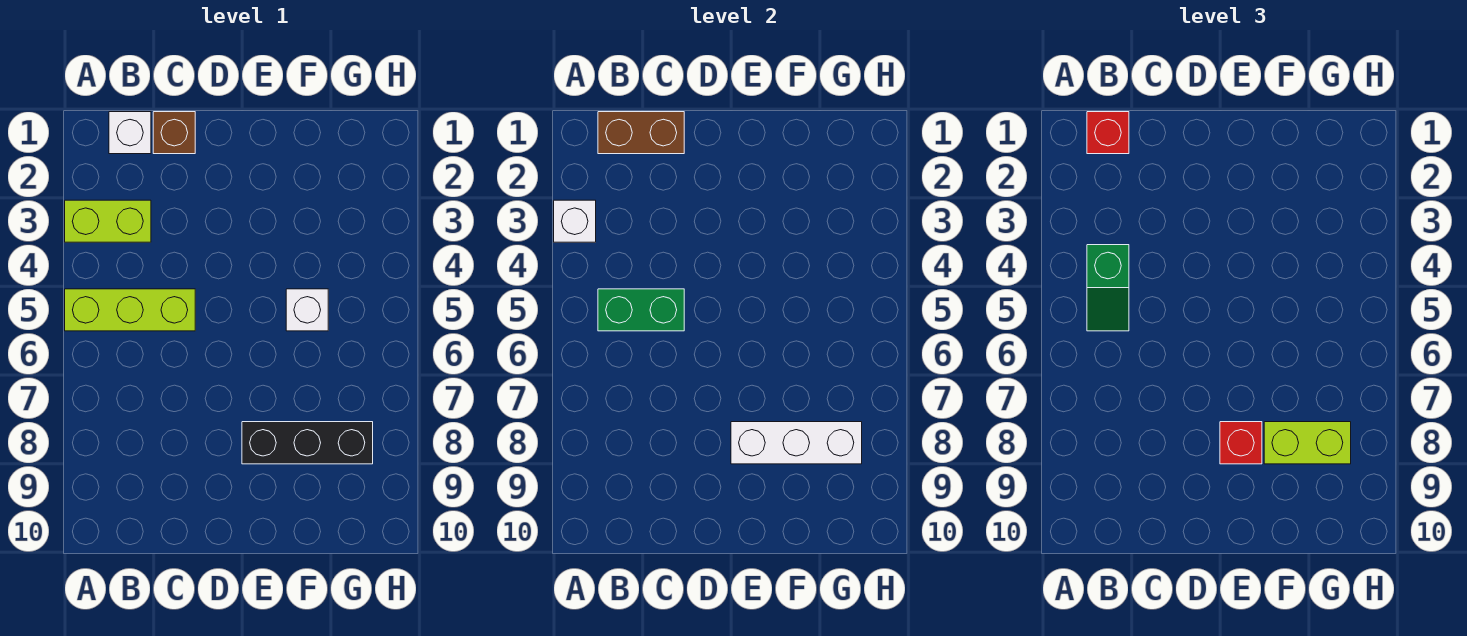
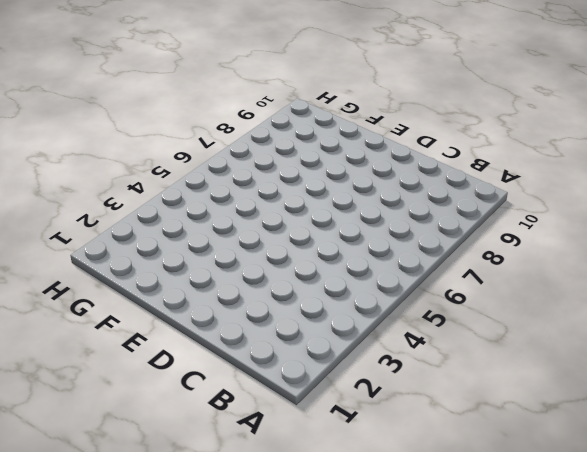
none -> lime brick A3:B3 level 1
none -> lime brick A5:C5 level 1
none -> white brick B1 level 1

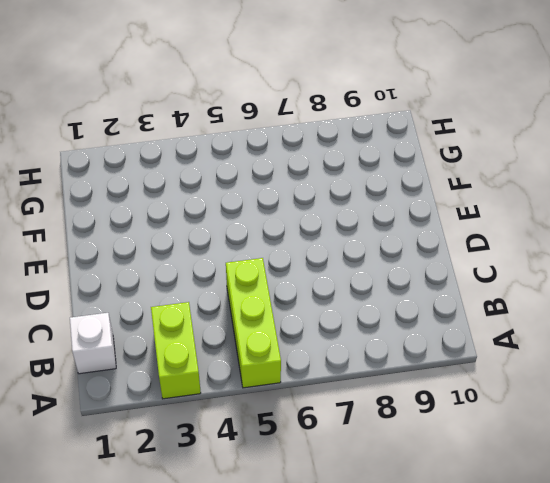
none -> brown brick C1 level 1
none -> black brick E8:G8 level 1
none -> white brick F5 level 1

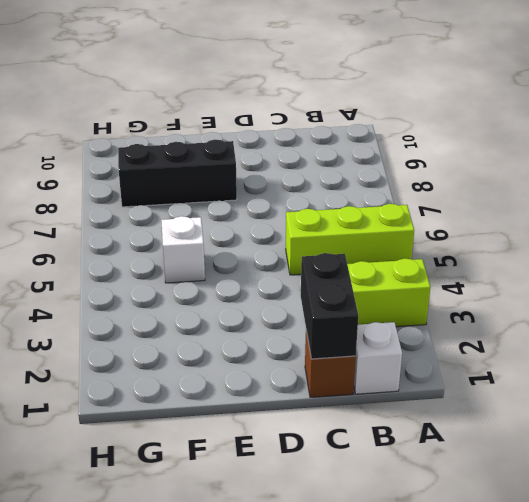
black brick C1:C2 level 2 -> brown brick B1:C1 level 2
none -> white brick A3 level 2
none -> green brick B5:C5 level 2
none -> white brick E8:G8 level 2

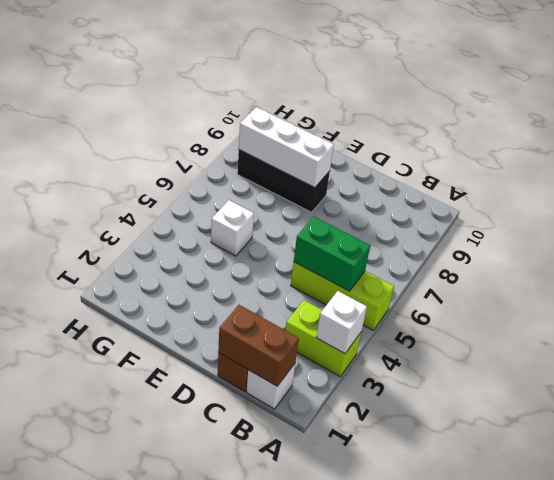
none -> red brick B1 level 3
none -> green slope B4:B5 level 3 top 4
none -> red brick E8 level 3

